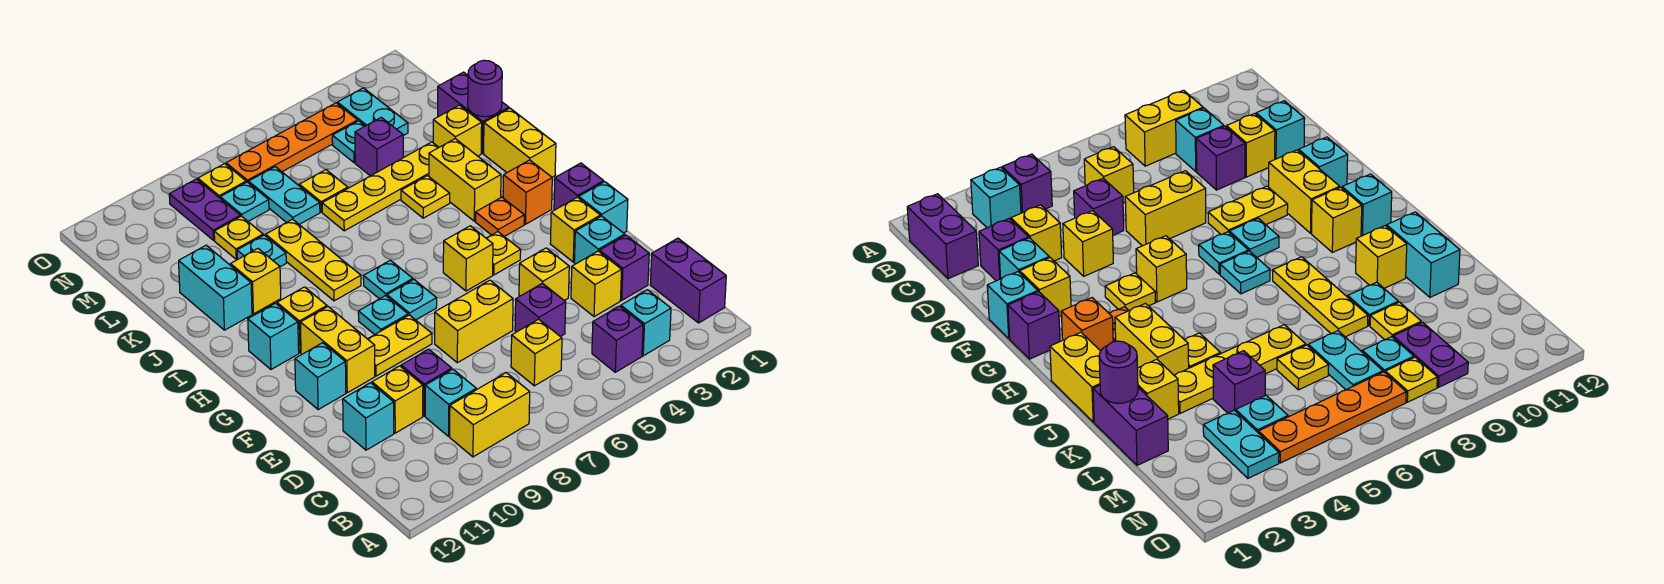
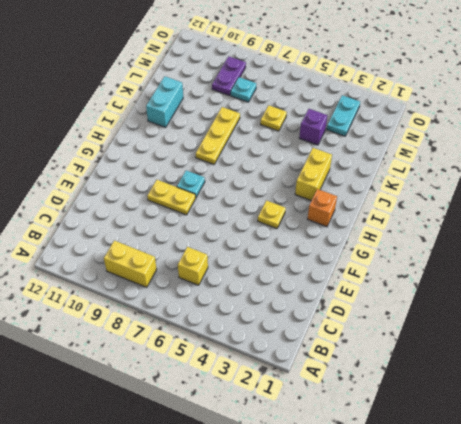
none -> purple brick B1:C1 level 1
none -> cyan brick B3 level 1
none -> purple brick B4 level 1
none -> cyan brick C9 level 1

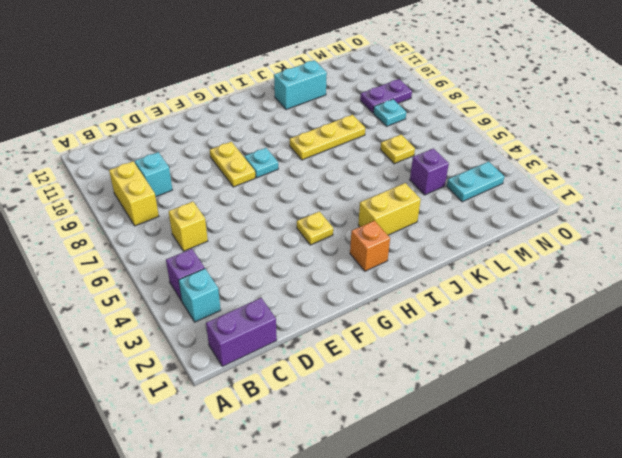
none -> purple brick D2 level 1
none -> yellow brick D3 level 1
none -> purple brick D5 level 1
none -> purple brick D9 level 1

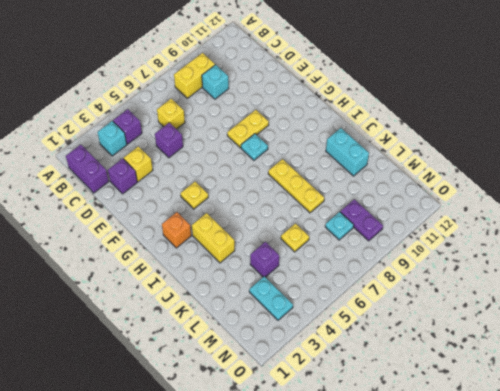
none -> purple brick D9 level 1
none -> yellow brick D10 level 1
none -> cyan brick D11 level 1
none -> cyan brick E2 level 1

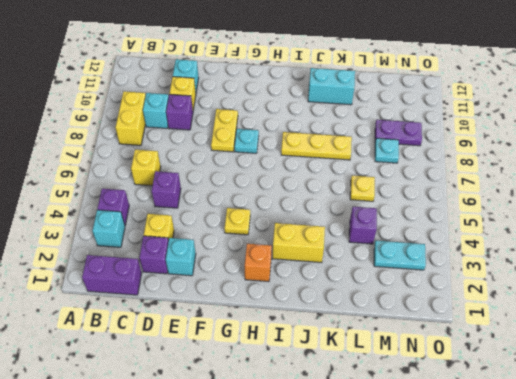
none -> yellow brick E4 level 1
none -> yellow brick E6:E7 level 1
none -> cyan brick F1 level 1
none -> yellow brick F2 level 1

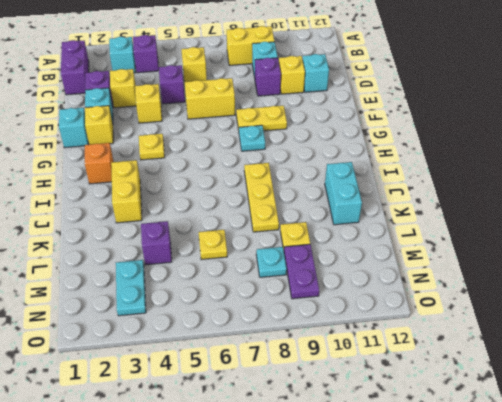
none -> yellow brick F10:G10 level 1
none -> cyan brick F11 level 1
none -> purple brick G1 level 1
none -> yellow brick G5 level 1

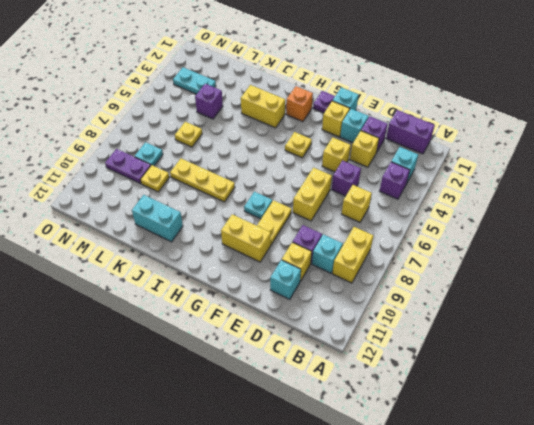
purple plate G1 level 1 -> purple brick G1 level 1
none -> cyan brick F11 level 1
none -> yellow brick G5 level 1
none -> cyan plate G7 level 1
none -> orange plate H3 level 1

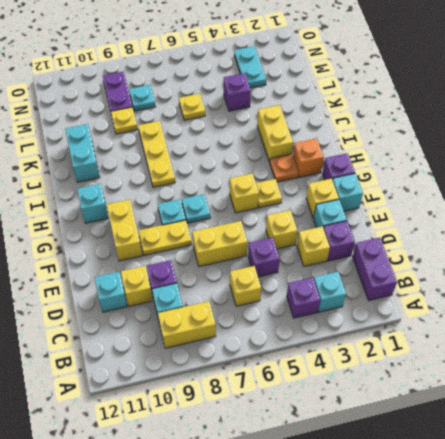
none -> cyan brick F11 level 1
none -> cyan plate H7 level 1
none -> yellow brick H10 level 1
none -> yellow brick I1:J1 level 1

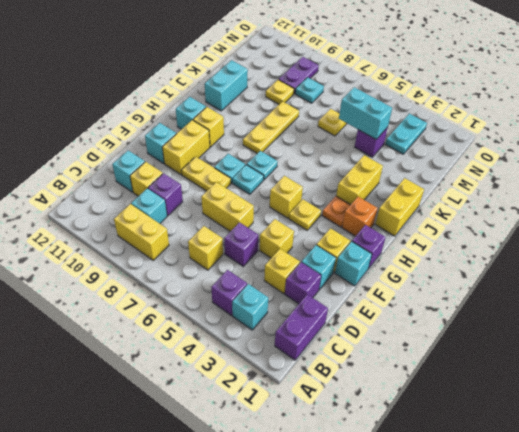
cyan brick L4:L5 level 2 -> none
none -> yellow plate J4 level 1
none -> yellow brick J10 level 1
none -> purple brick K1:L1 level 1
none -> yellow brick K2 level 1

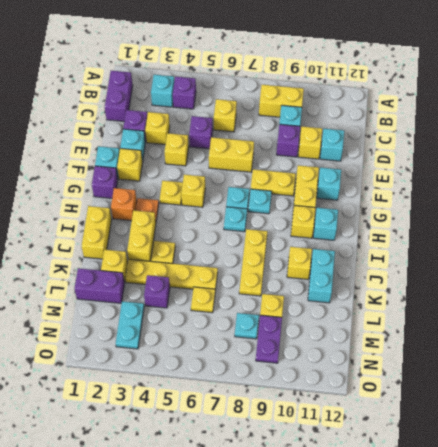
purple brick L1:L2 level 1 -> purple brick K1:L1 level 1
none -> cyan plate K9 level 1
none -> cyan plate L7:M7 level 1
none -> cyan plate M4 level 1
none -> orange plate N4:N7 level 1

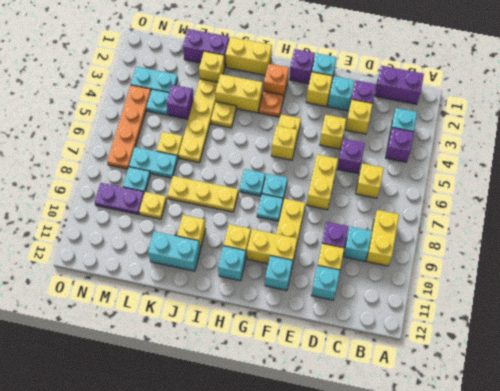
none -> cyan plate K9 level 1
none -> yellow plate N8 level 1
none -> purple round brick K1 level 2

